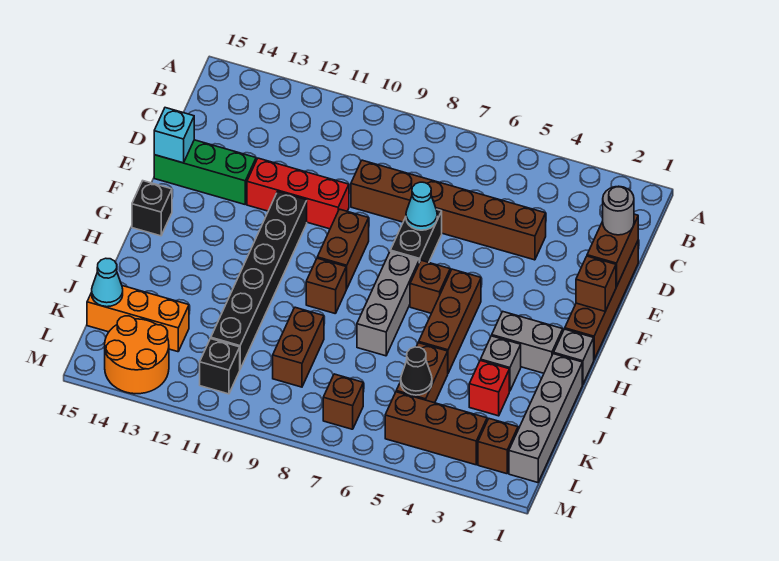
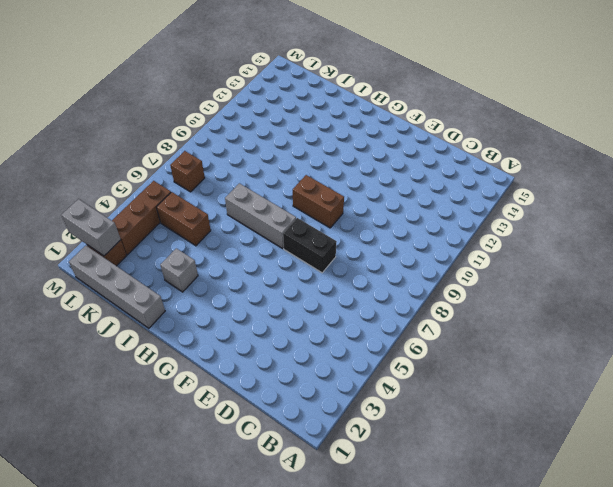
grey brick L2:M2 level 2 -> grey brick H2:H3 level 1
none -> brown brick D1:G1 level 1
none -> brown brick D4:D9 level 1
none -> red brick E10:E12 level 1
none -> green brick E13:E15 level 1

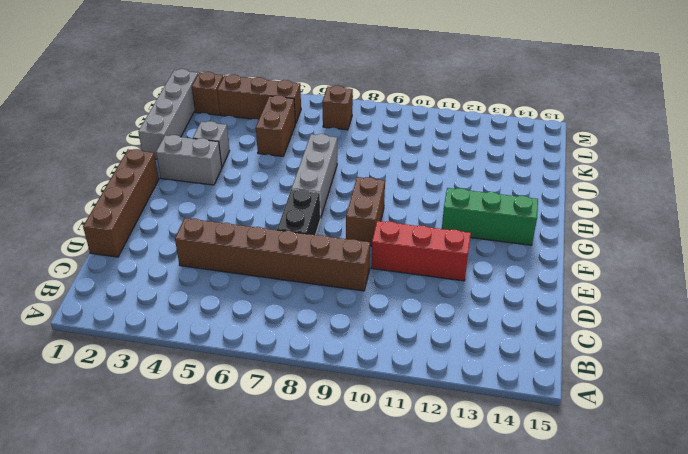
green brick G12:G14 level 1 -> green brick E13:E15 level 1
none -> black brick F11:K11 level 1
none -> brown brick G5:I5 level 1
none -> brown brick G6 level 1
none -> black brick G15 level 1

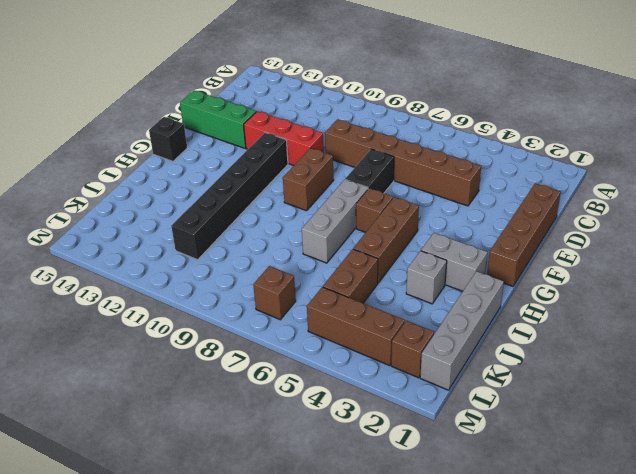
none -> grey brick H1 level 1
none -> brown brick H9 level 1
none -> red brick J3 level 1
none -> brown brick J9:K9 level 1

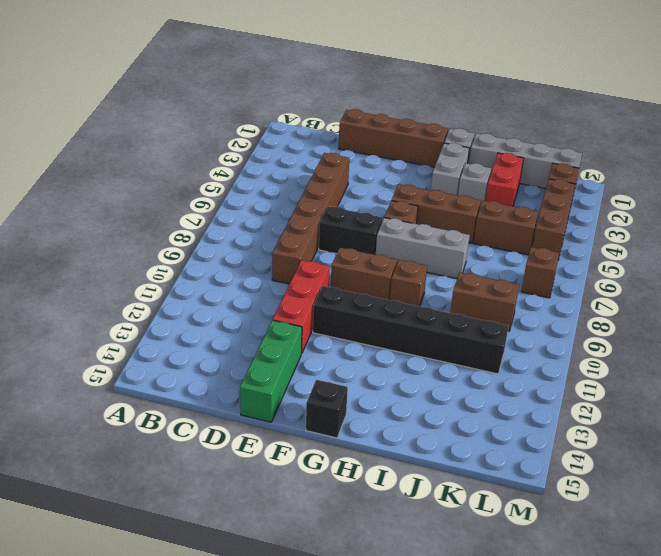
red brick J2:J3 level 1 -> red brick J3 level 1
none -> orange brick K13:K15 level 1
none -> black brick L11 level 1
none -> orange round brick L13:M14 level 1
none -> brown brick D1:E1 level 2

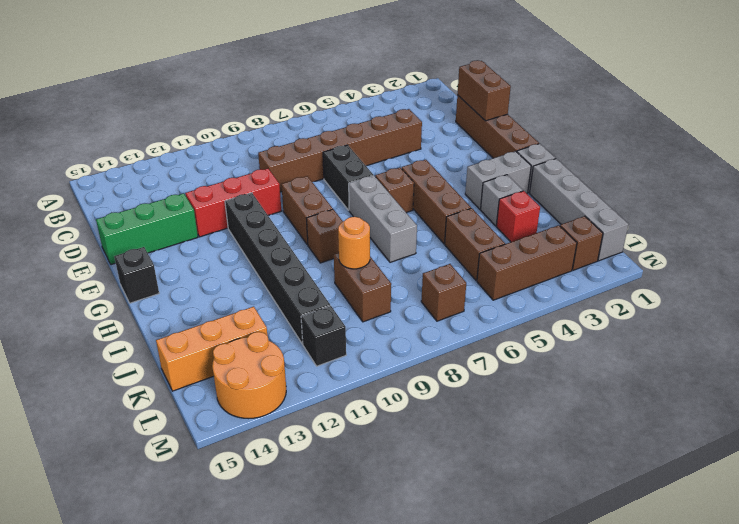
orange round brick J9 level 2 -> none
none -> cyan cone E7 level 2
none -> cyan brick E15 level 2
none -> brown brick F1 level 2
none -> black cone K5 level 2

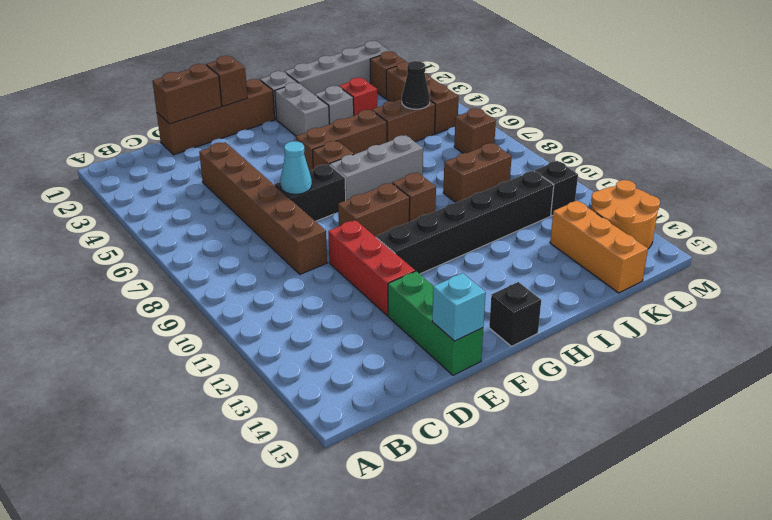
none -> cyan cone K15 level 2
none -> grey round brick D1 level 3

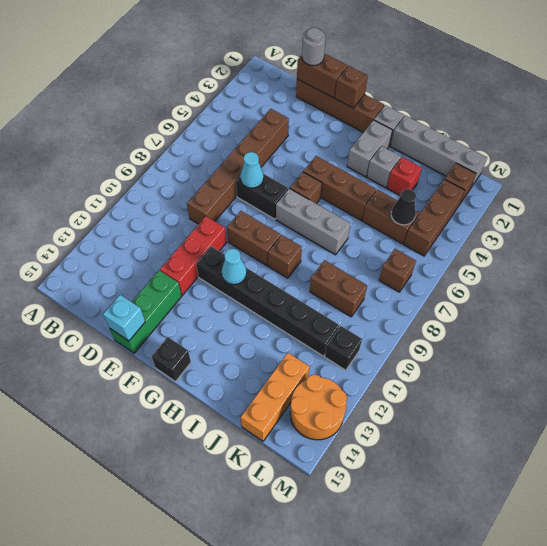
cyan cone G11 level 2 -> cyan cone K15 level 2

